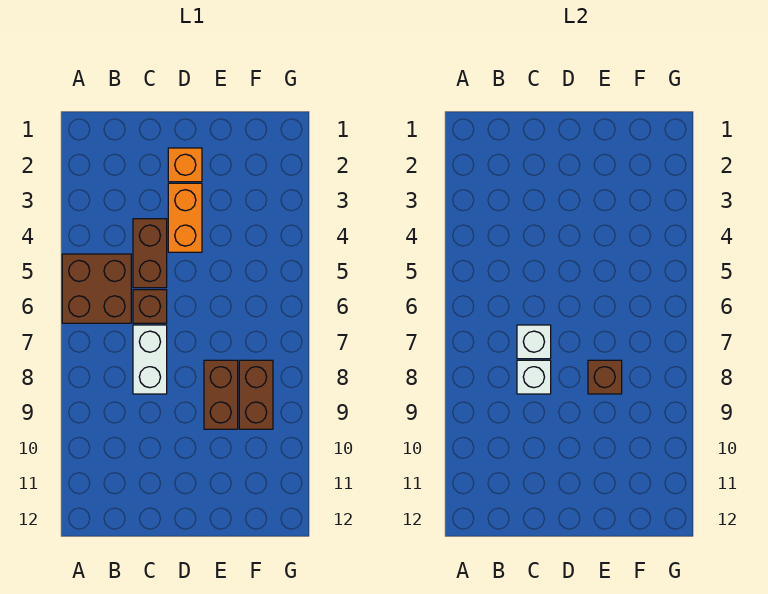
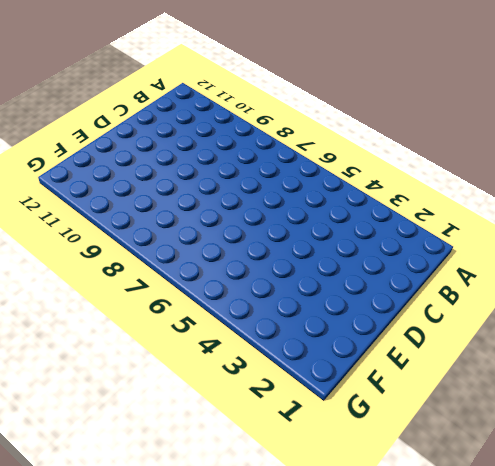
none -> brown brick A5:B6 level 1
none -> brown brick C4:C5 level 1

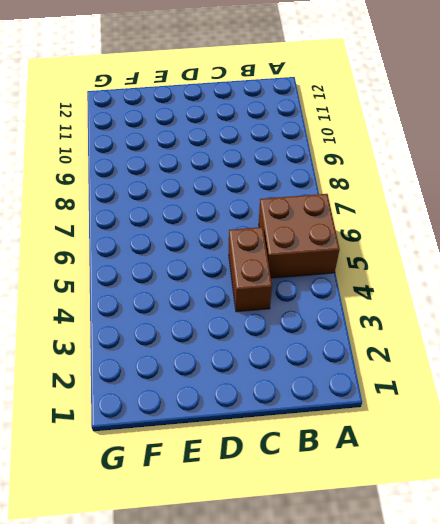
none -> brown brick C6 level 1
none -> white brick C7:C8 level 1

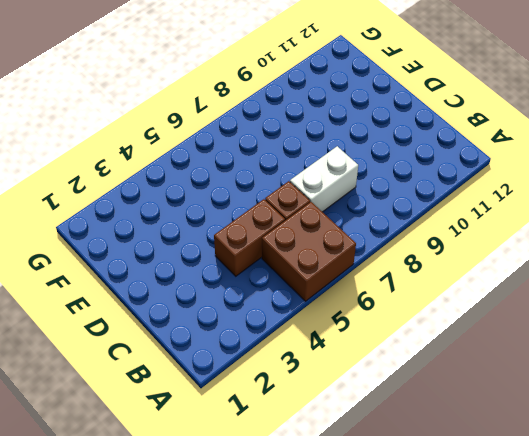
none -> orange brick D2 level 1
none -> orange brick D3:D4 level 1

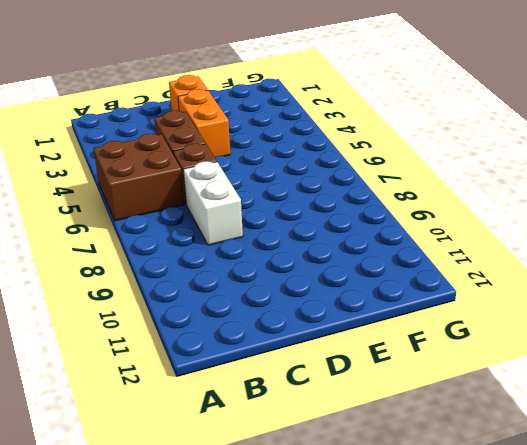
none -> brown brick E8:E9 level 1
none -> brown brick F8:F9 level 1

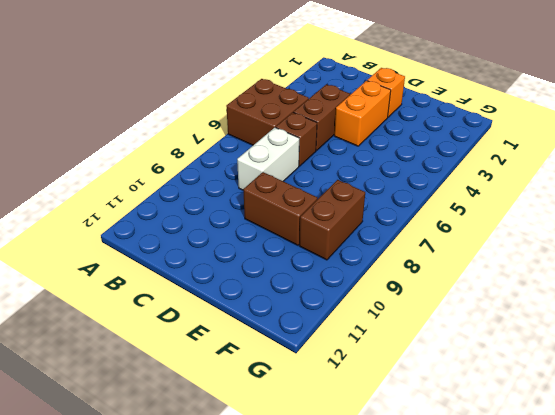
brown brick D9:E9 level 1 -> brown brick E8:E9 level 1
none -> white brick C7 level 2
none -> white brick C8 level 2

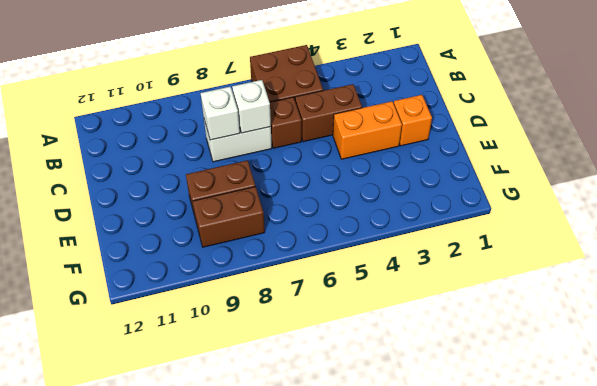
none -> brown brick E8 level 2

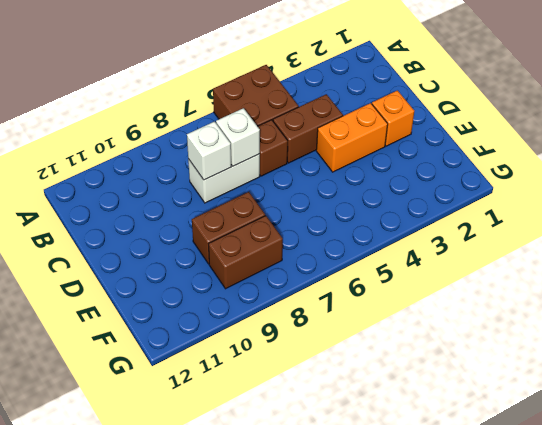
none -> brown brick E8 level 2

